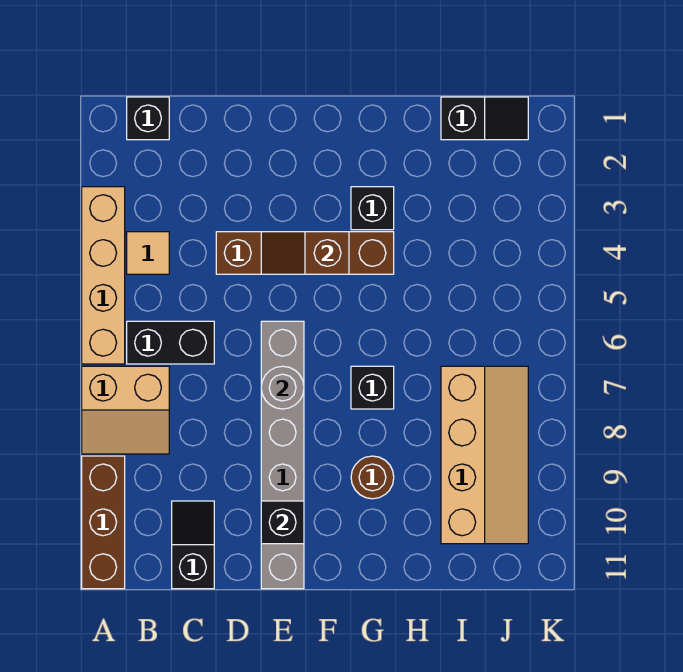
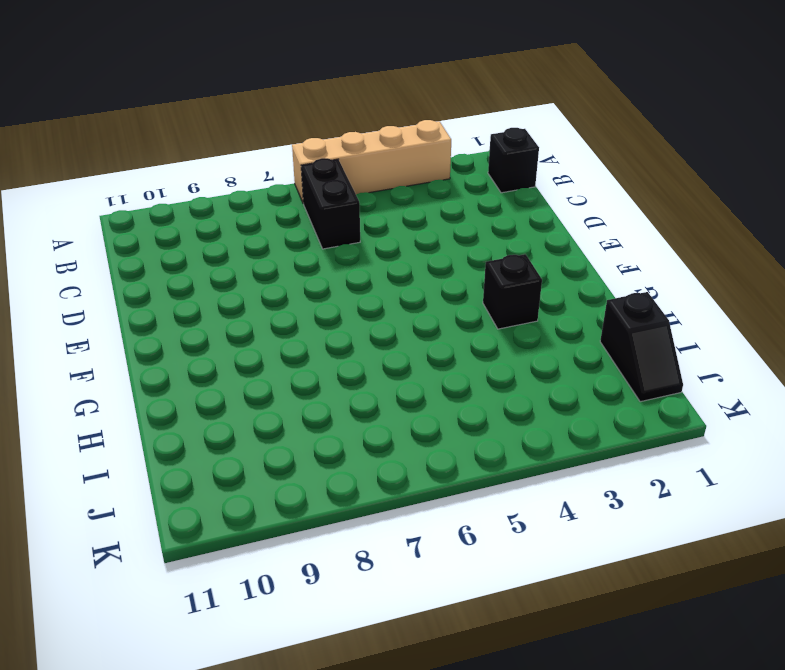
none -> tan slope A7:B8 level 1 top 7
none -> brown brick A9:A11 level 1
none -> tan tile B4 level 1

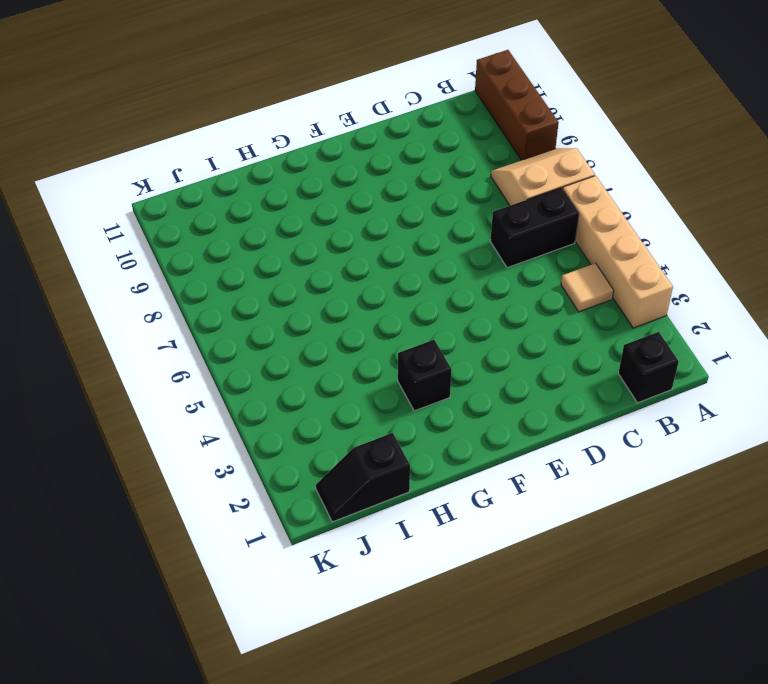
none -> black slope C10:C11 level 1 top 11
none -> brown brick D4:G4 level 1
none -> grey brick E6:E11 level 1

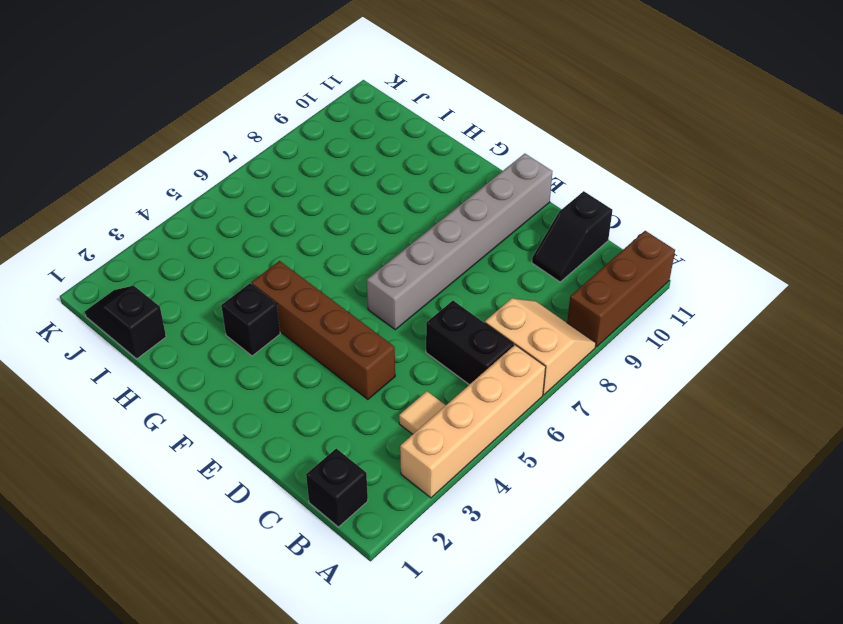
none -> black brick G7 level 1
none -> brown round brick G9 level 1
none -> tan slope I7:J10 level 1 top I

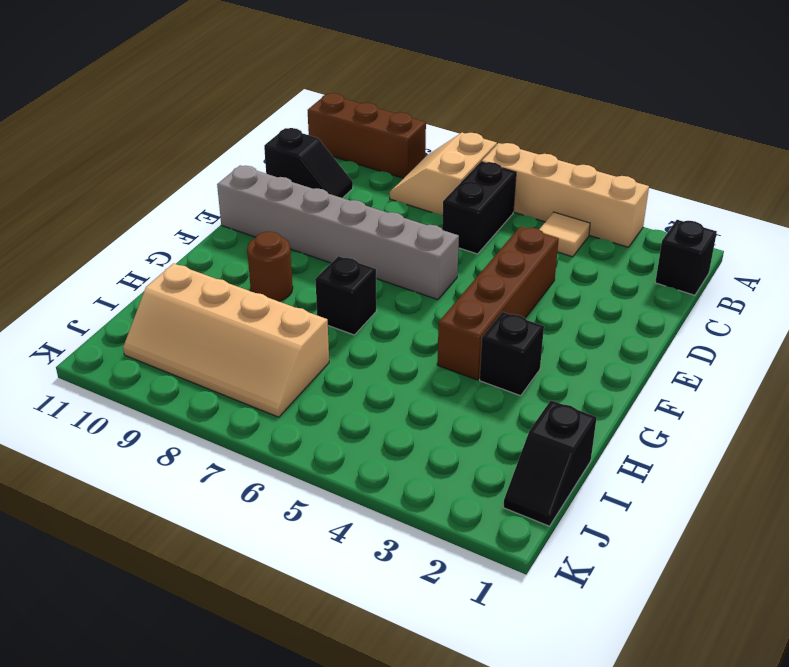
none -> brown slope E4:F4 level 2 top F
none -> grey round brick E7 level 2
none -> black brick E10 level 2

